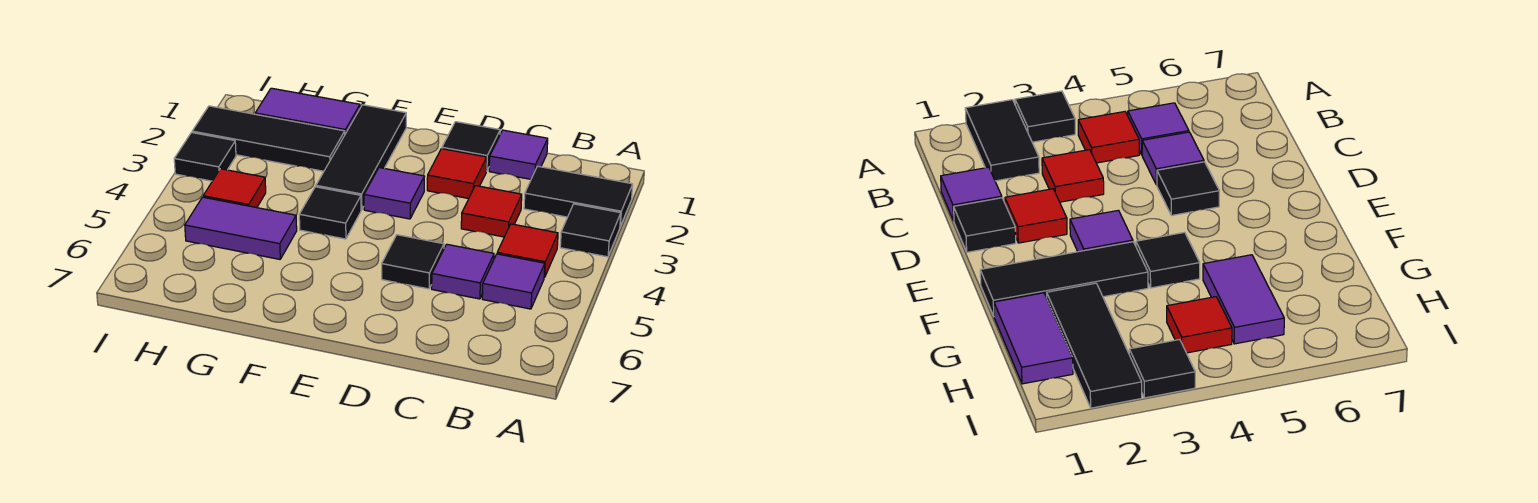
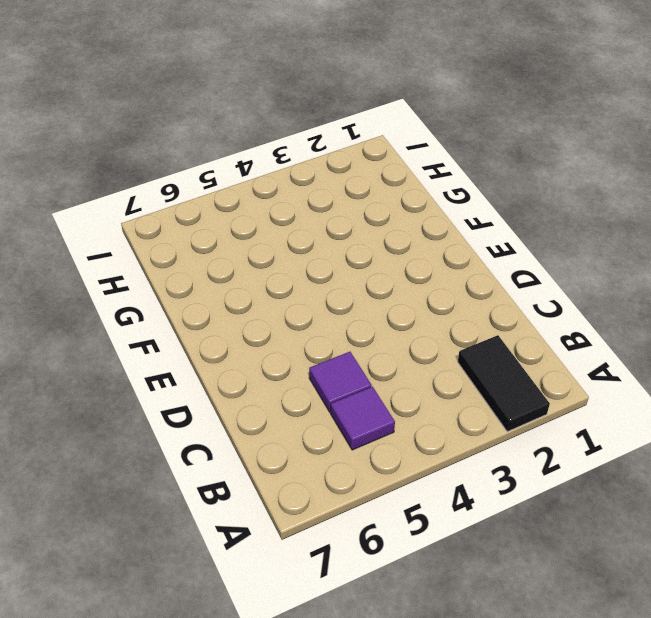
none -> black tile A3 level 1
none -> red tile B4 level 1
none -> purple tile C1 level 1

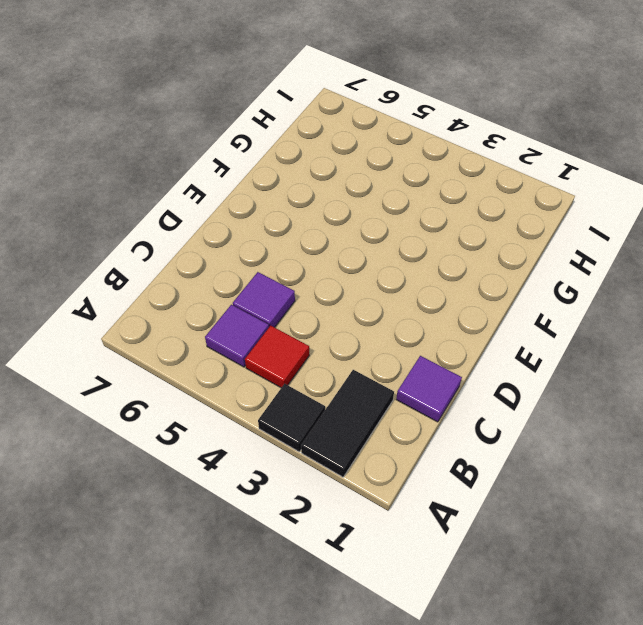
none -> red tile C3 level 1
none -> black tile D1 level 1
none -> red tile D2 level 1

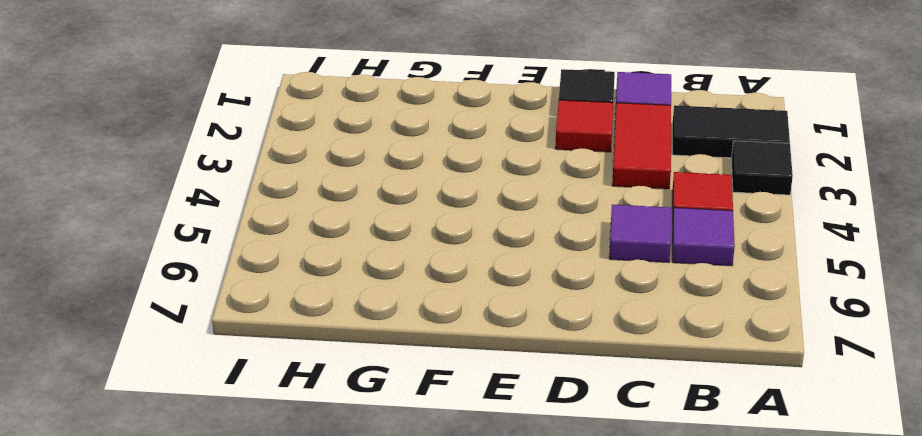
red tile C2:C3 level 1 -> red tile C3 level 1
none -> black tile D5 level 1
none -> purple tile E3 level 1
none -> black tile F1:F3 level 1

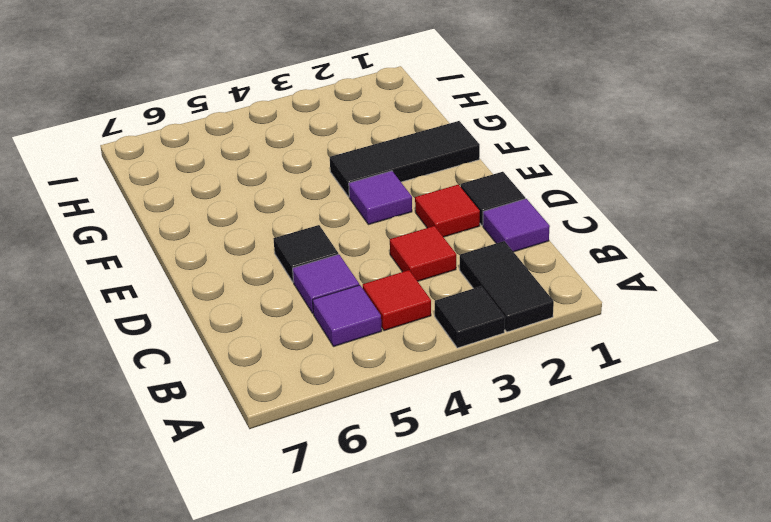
none -> black tile F4 level 1
none -> purple tile G1:H1 level 1
none -> black tile G2:I2 level 1

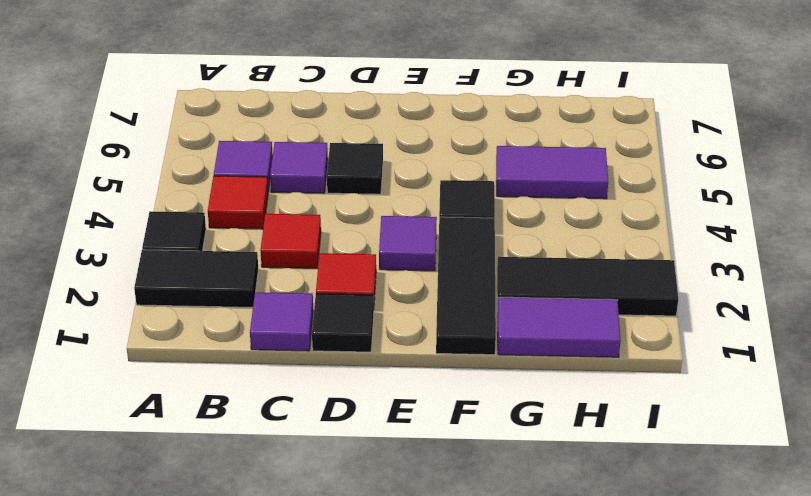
none -> red tile H4 level 1
none -> black tile I3 level 1

